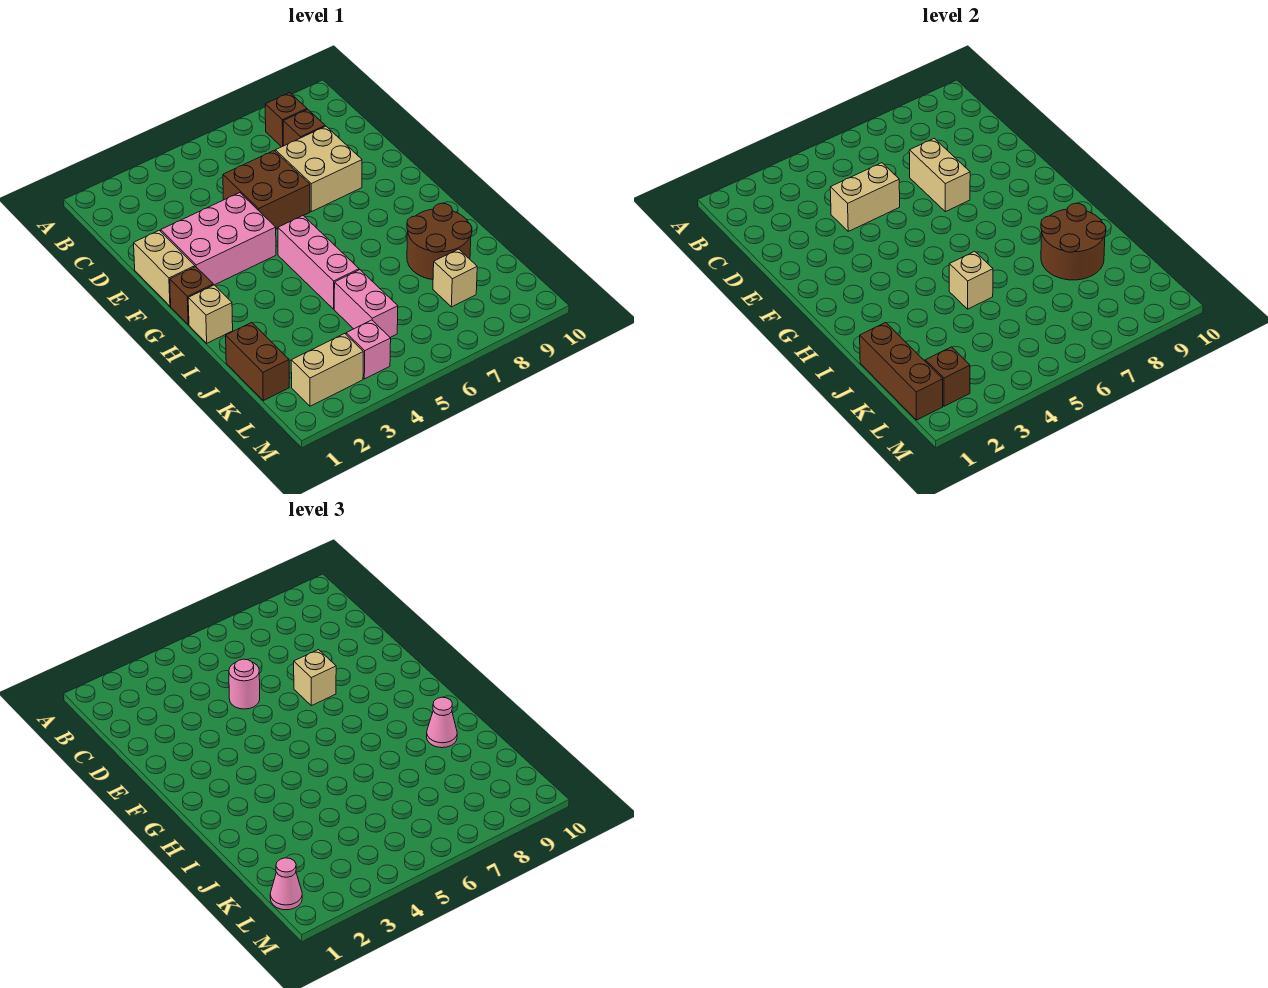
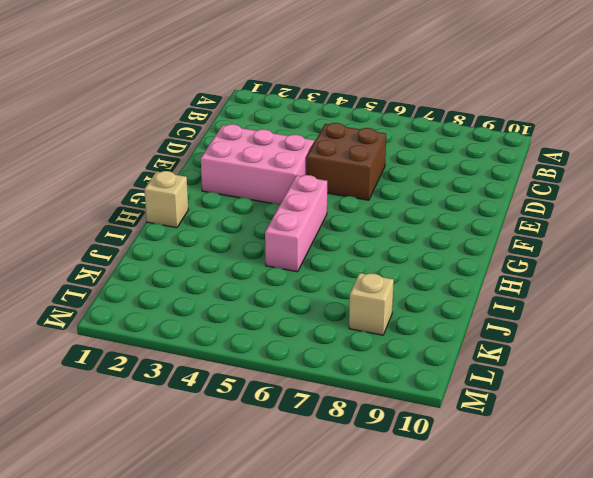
none -> brown brick B8 level 1
none -> brown brick C8 level 1
none -> tan brick D7:E8 level 1

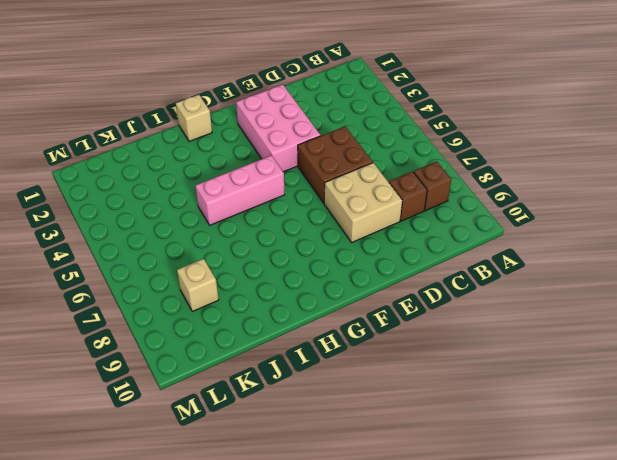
none -> tan brick E1:F1 level 1
none -> brown brick G1 level 1
none -> brown round brick I8:J9 level 1

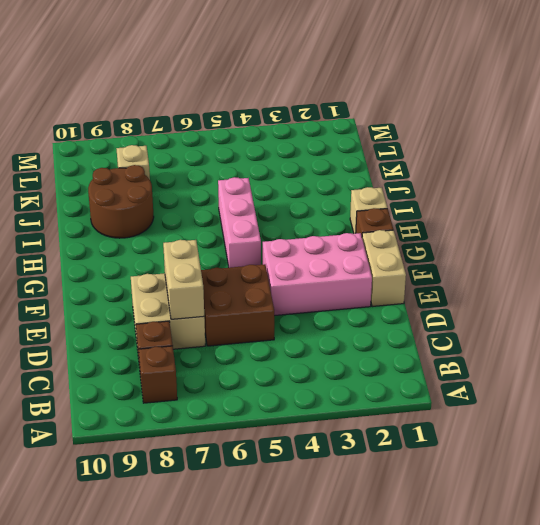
none -> brown brick J1:K1 level 1
none -> pink brick J5:K5 level 1
none -> tan brick L2:L3 level 1

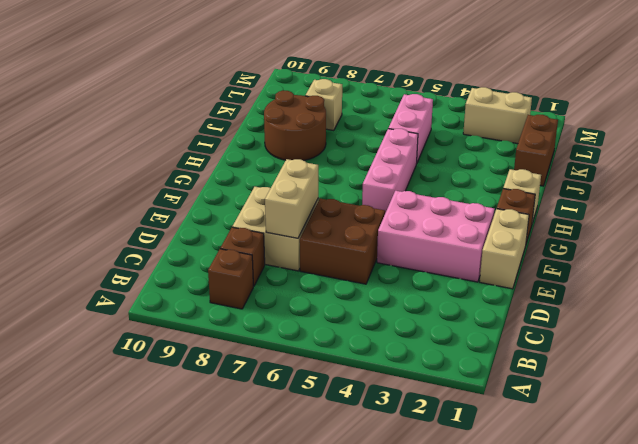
none -> pink brick L4 level 1
none -> tan brick D4:D5 level 2
none -> tan brick I5 level 2

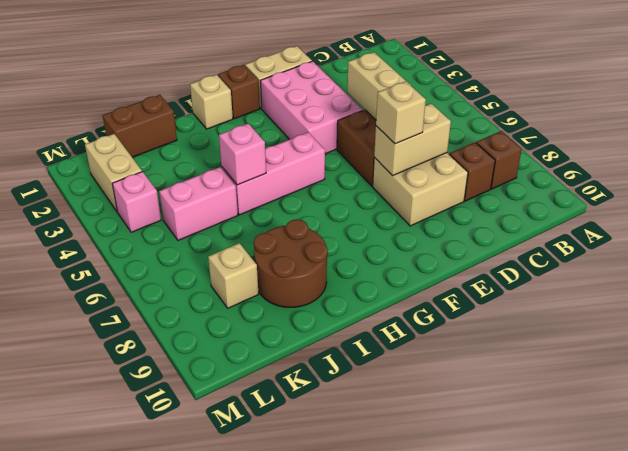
pink brick I5 level 2 -> tan brick I5 level 2
none -> brown round brick I8:J9 level 2
none -> brown brick J1:L1 level 2
none -> brown brick L2 level 2

